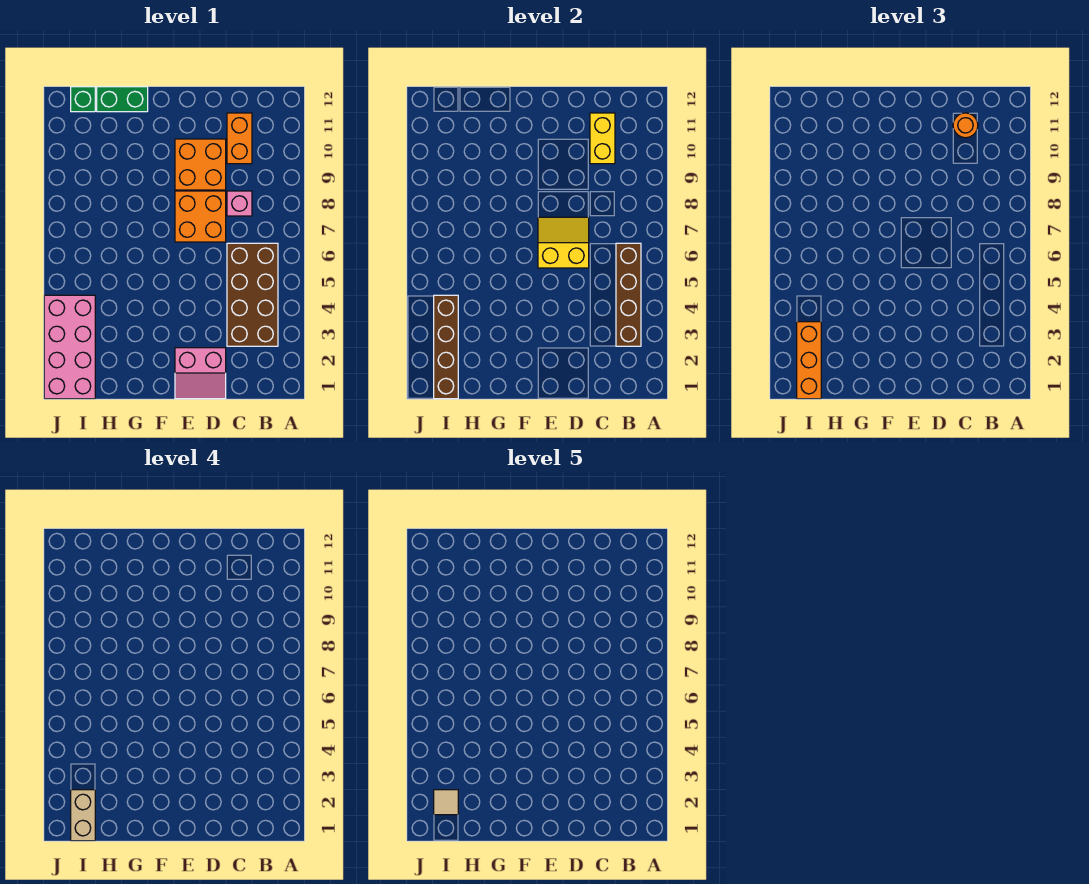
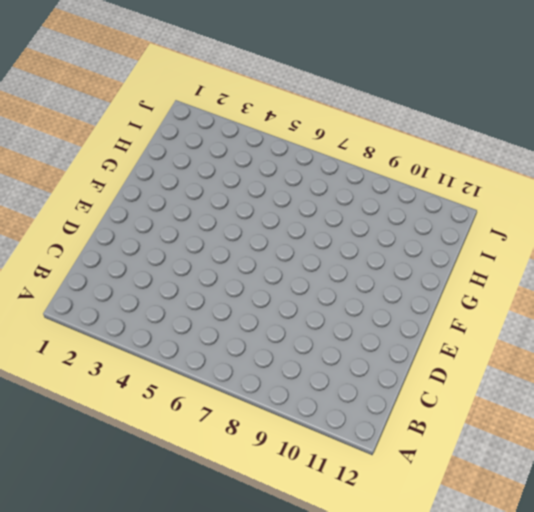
none -> brown brick B3:C6 level 1
none -> pink brick C8 level 1
none -> orange brick C10:C11 level 1

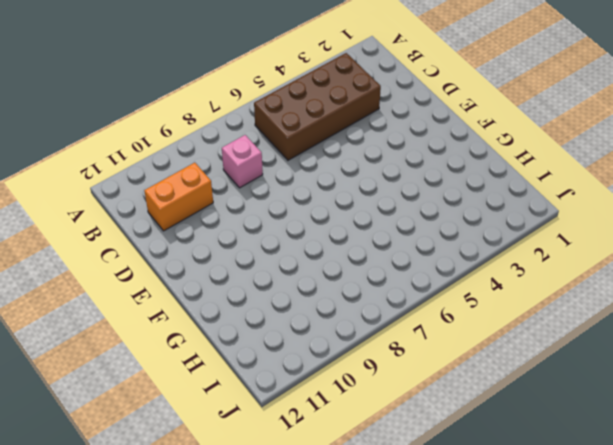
none -> pink slope D1:E2 level 1 top 2
none -> orange brick D7:E8 level 1
none -> orange brick D9:E10 level 1

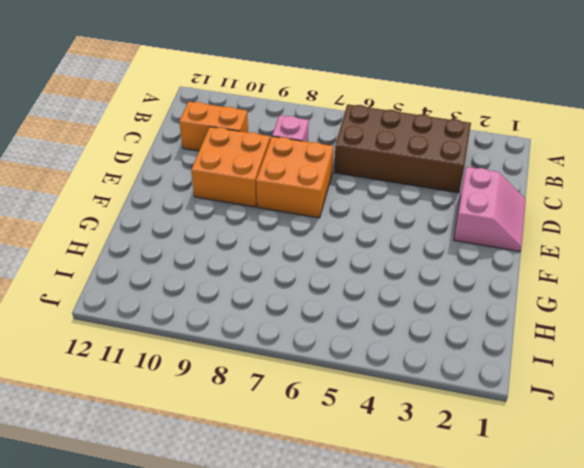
none -> green brick G12:H12 level 1
none -> pink brick I1:J4 level 1
none -> green brick I12 level 1

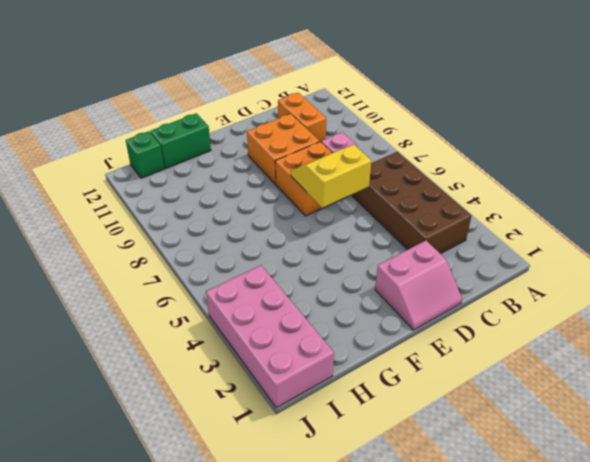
none -> brown brick B3:B6 level 2
none -> yellow brick C10:C11 level 2
none -> brown brick I1:I4 level 2

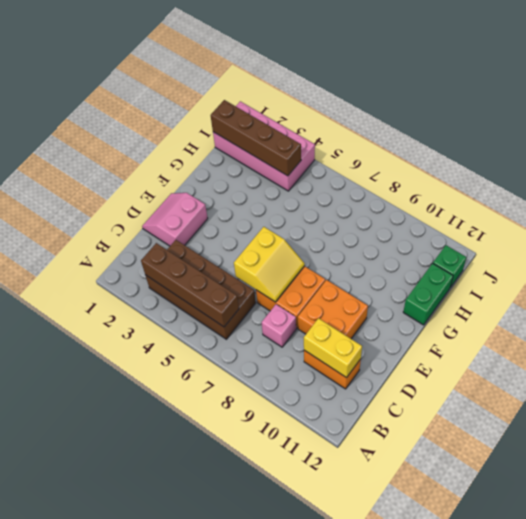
none -> orange round brick C11 level 3
none -> orange brick I1:I3 level 3
none -> tan brick I1:I2 level 4

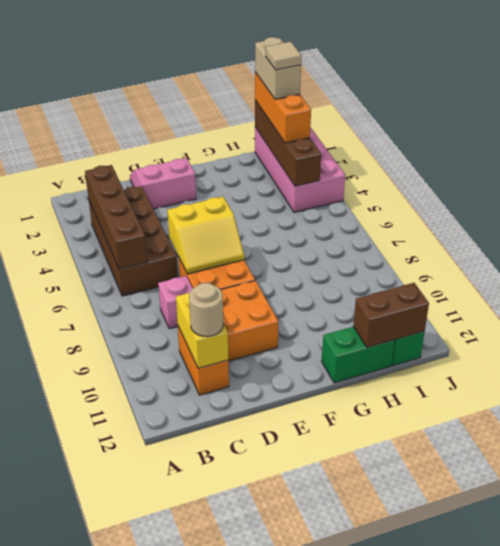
tan round brick C11 level 3 -> orange round brick C11 level 3
brown brick H12:I12 level 2 -> none

